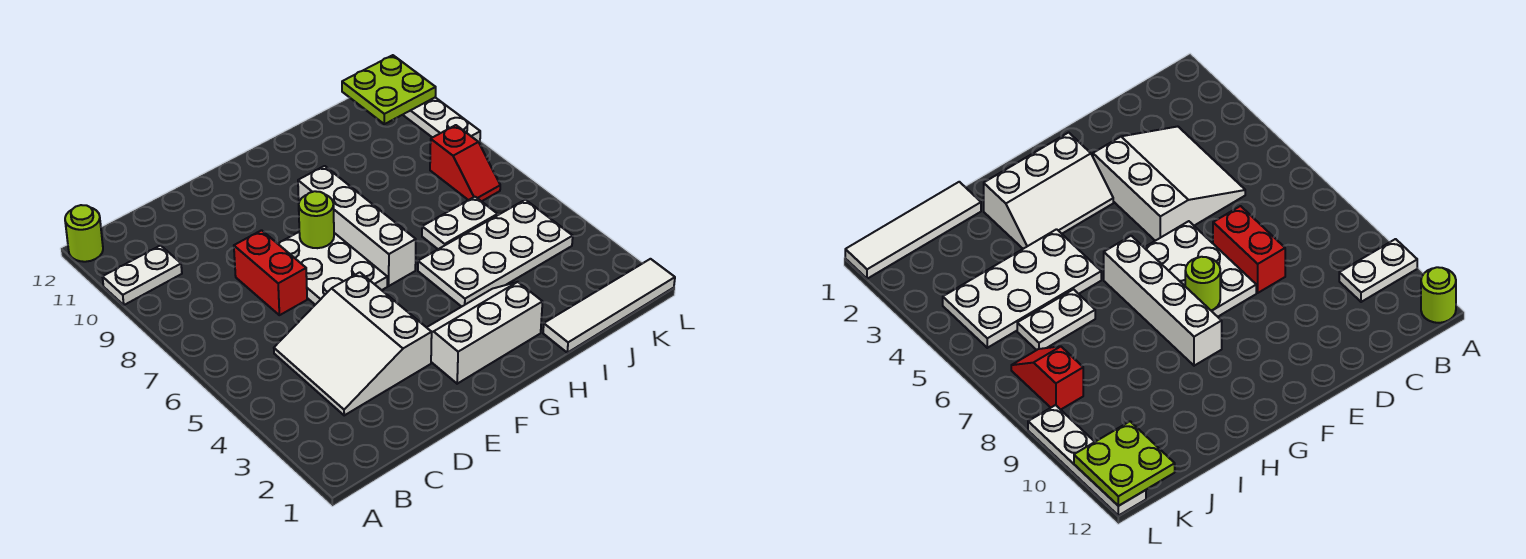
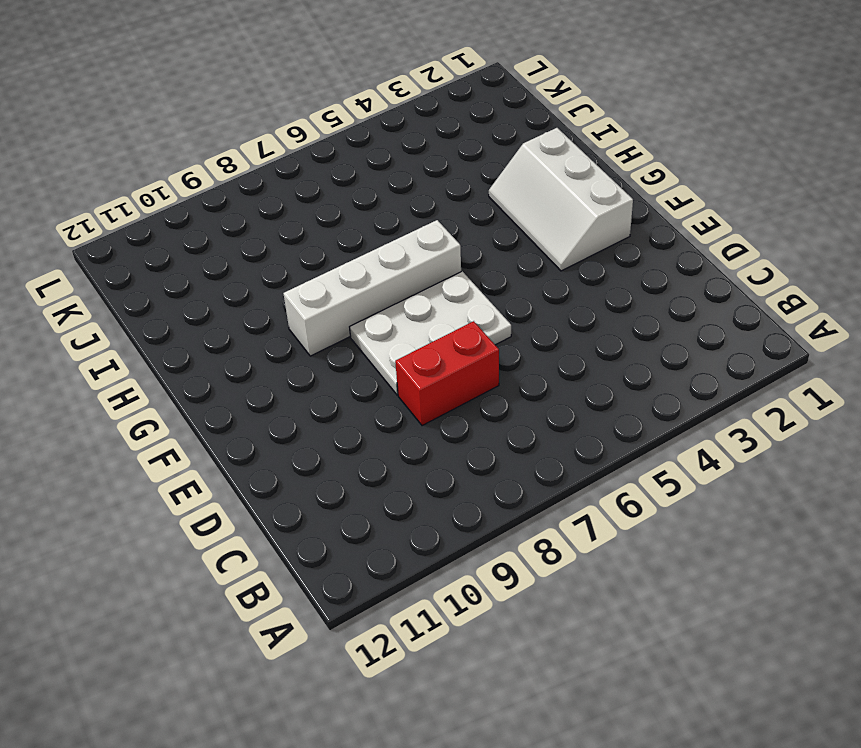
none -> white plate A10:B10 level 1
none -> lime round brick A12 level 1
none -> white slope C3:E5 level 1 top E

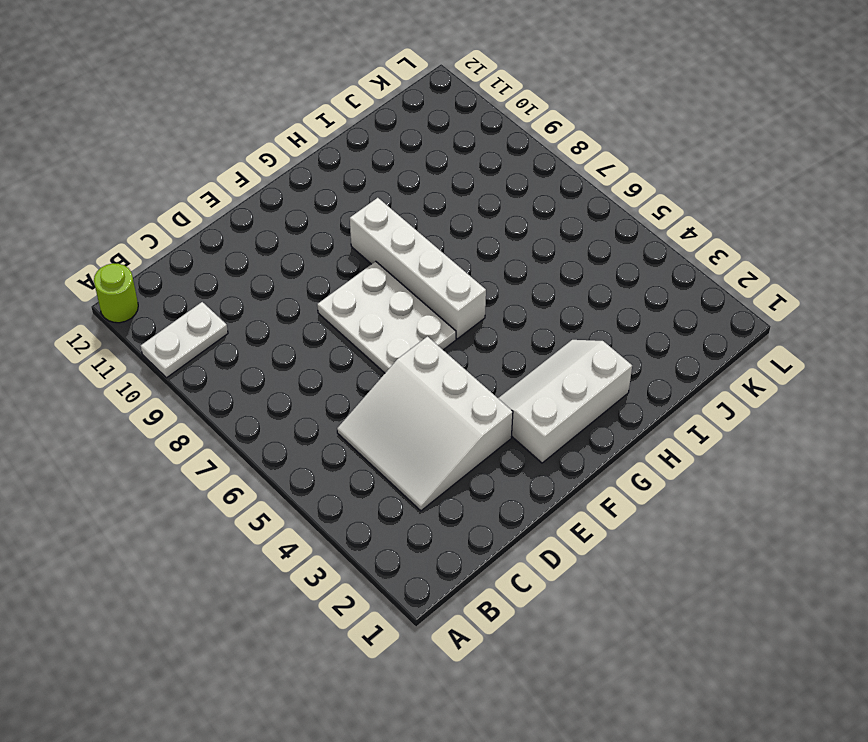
none -> red brick D7:D8 level 1
none -> white plate H4:K5 level 1
none -> white tile I1:L1 level 1

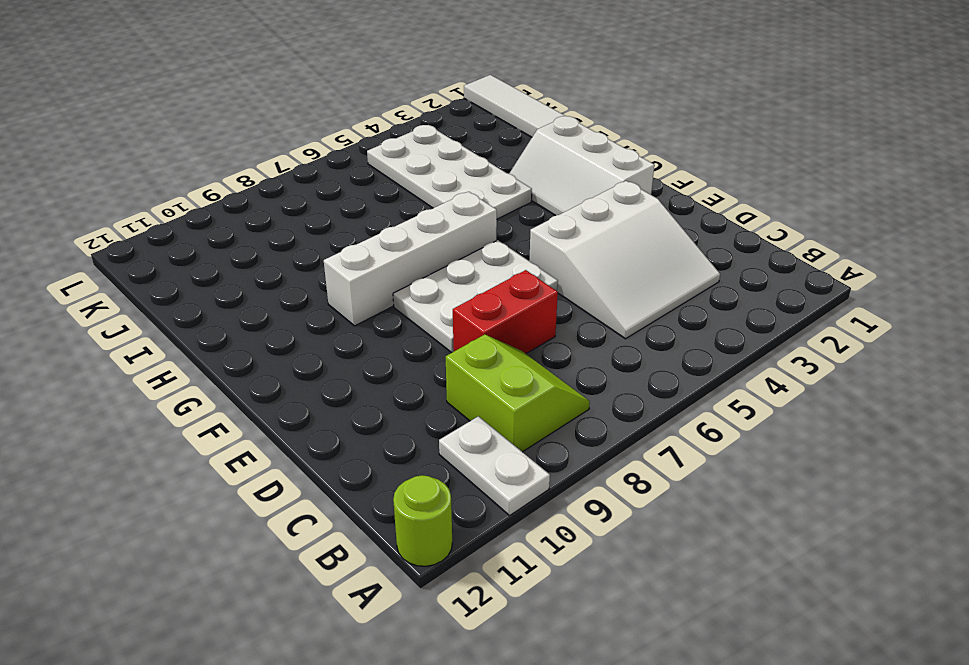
lime slope B8:C9 level 1 top 9 -> none
none -> white plate I6:J6 level 1
none -> red slope K7:K8 level 1 top 8
none -> white plate L9:L12 level 1

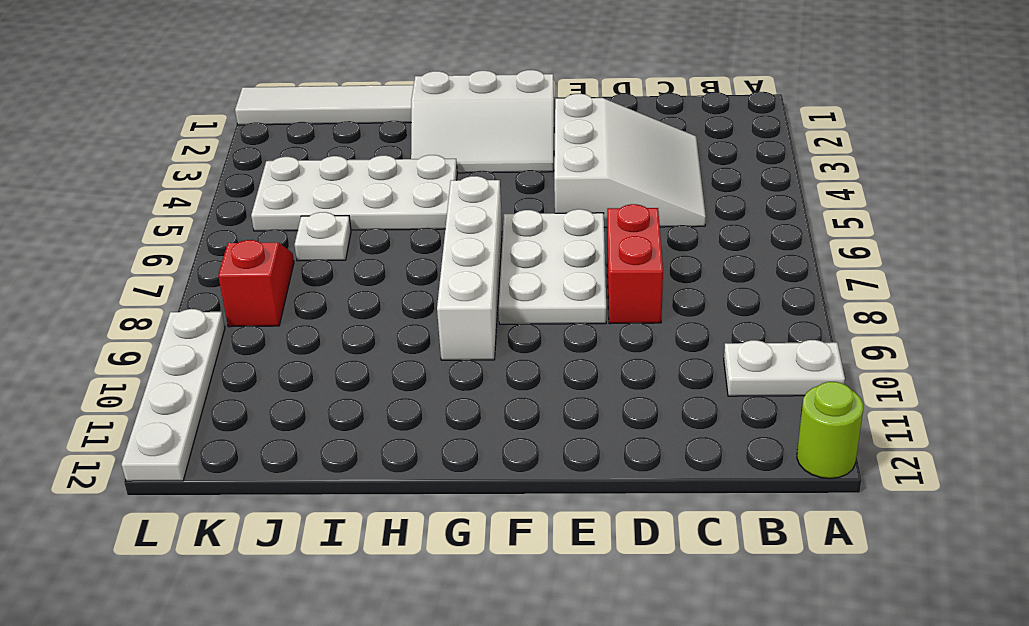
white plate J6 level 1 -> white plate I6:J6 level 1
none -> lime round brick F8 level 2
none -> lime plate K11:L12 level 2

